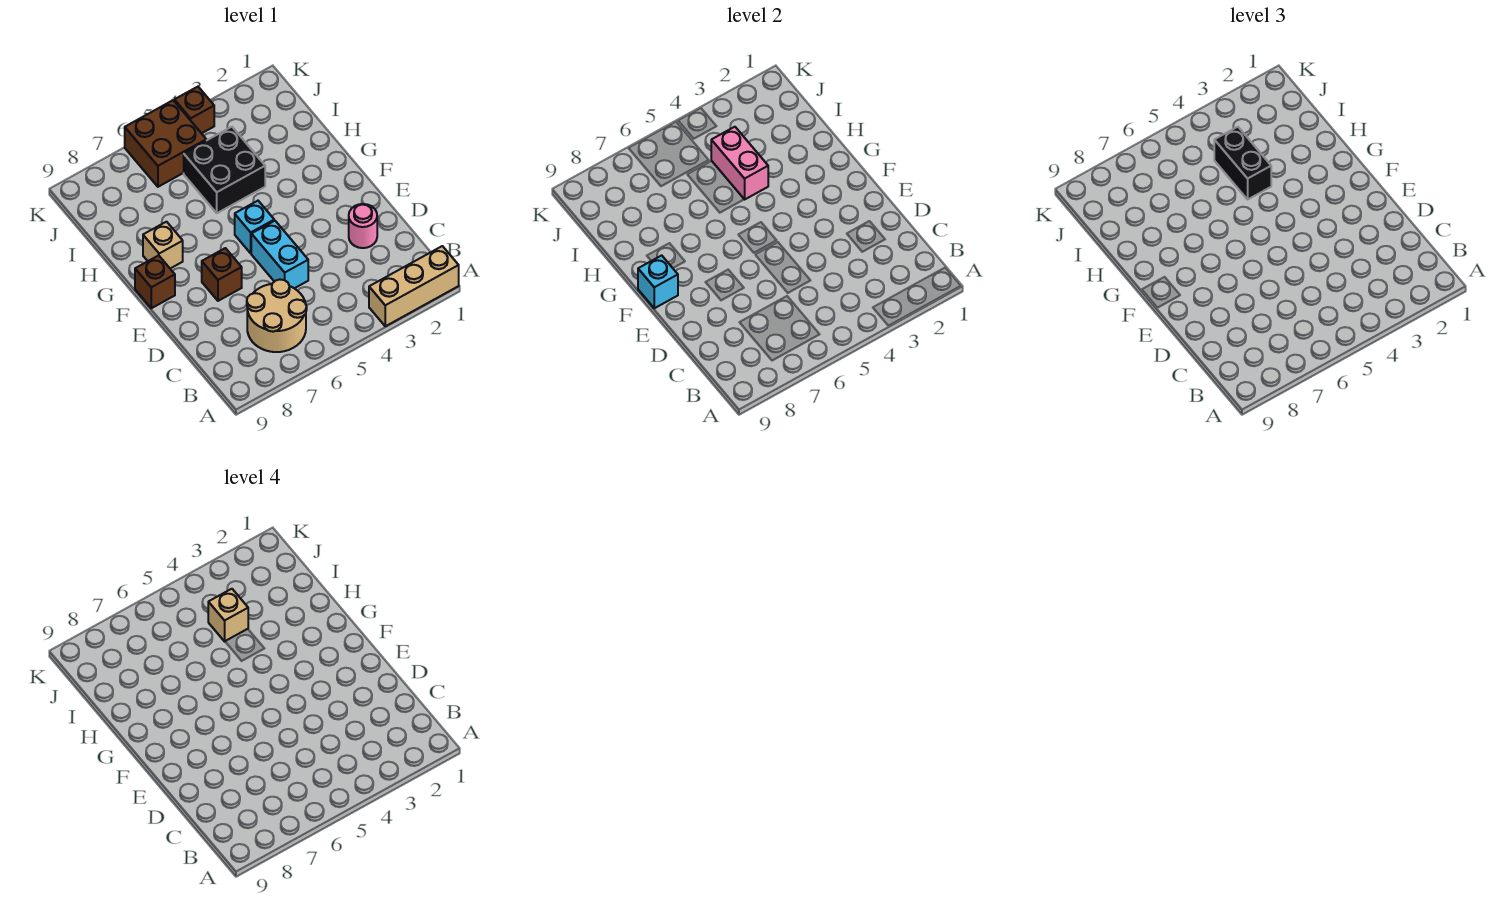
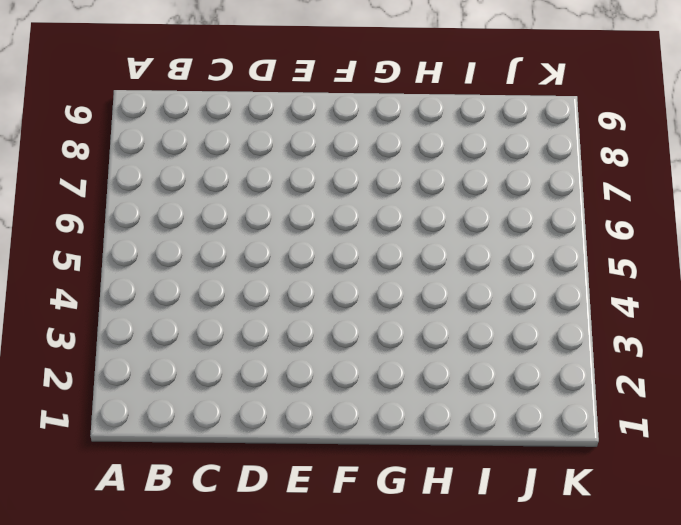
none -> tan brick A1:A3 level 1
none -> tan round brick B6:C7 level 1
none -> pink round brick D2 level 1

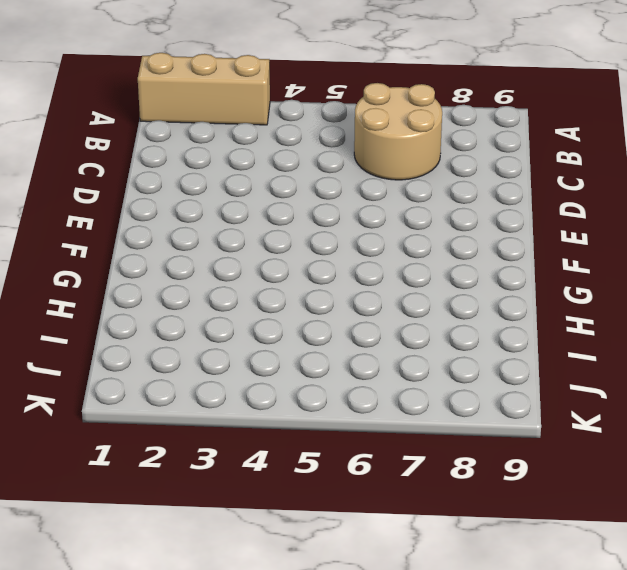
none -> pink round brick D2 level 1
none -> cyan brick D5:E5 level 1
none -> brown brick E7 level 1

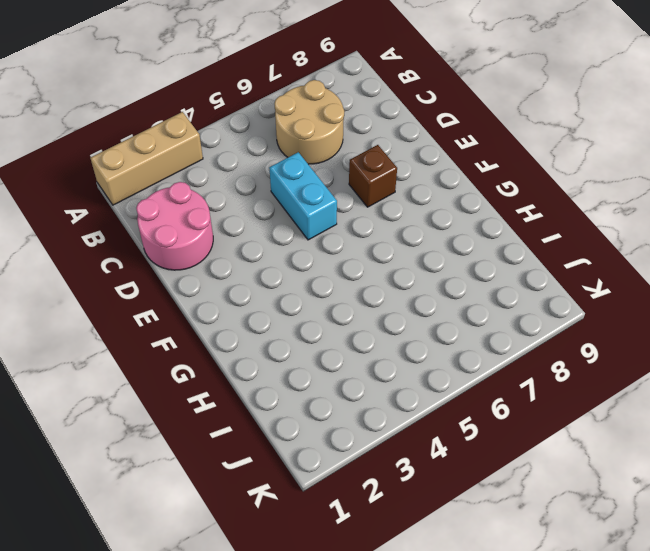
pink round brick C1:D2 level 1 -> pink round brick D2 level 1
none -> cyan brick F5 level 1
none -> brown brick F9 level 1
none -> tan brick G8 level 1

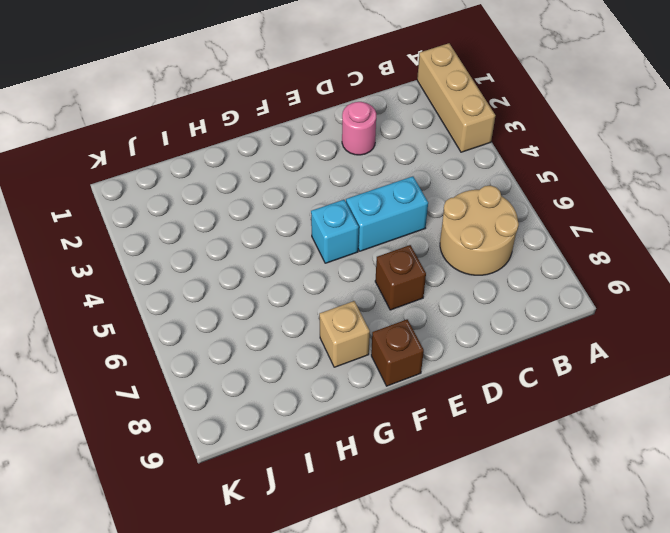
none -> black brick H4:I5 level 1
none -> brown brick J5:K6 level 1
none -> brown brick K4 level 1

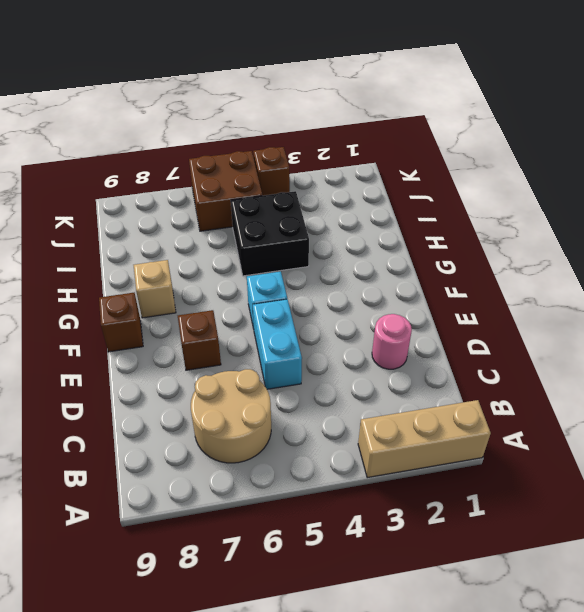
none -> cyan brick F9 level 2
none -> pink brick H4:I4 level 2
none -> black brick H4:I4 level 3

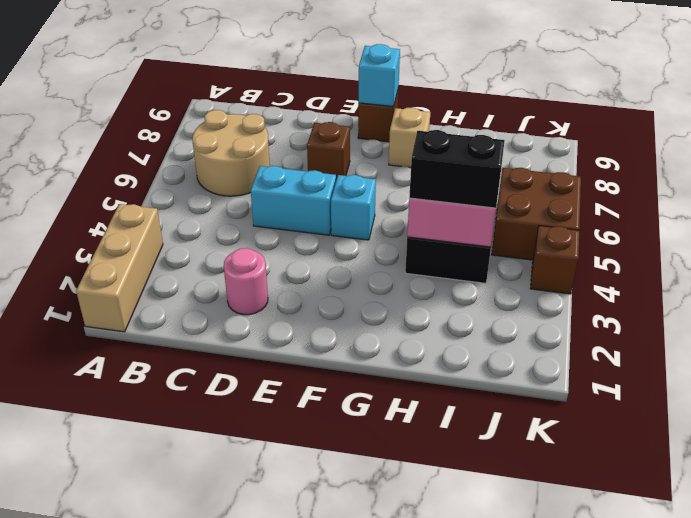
none -> tan brick I4 level 4

